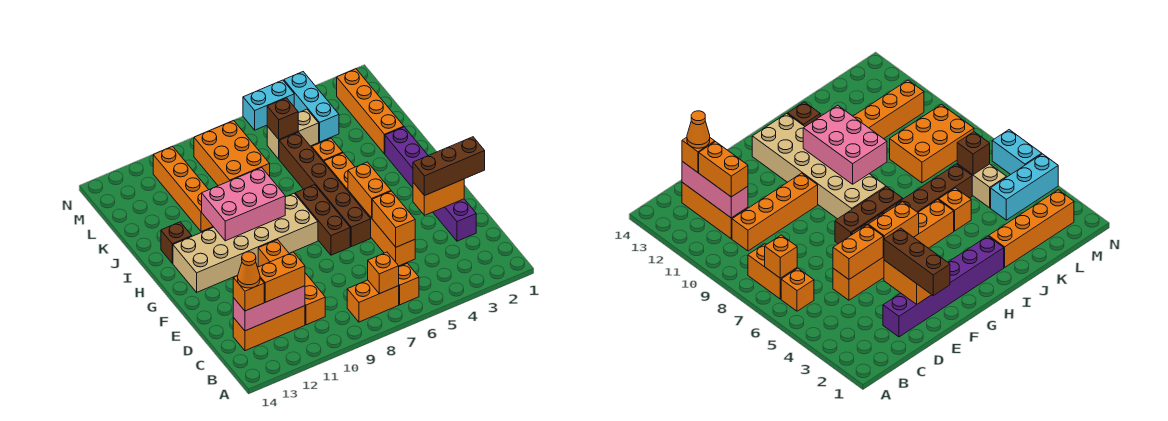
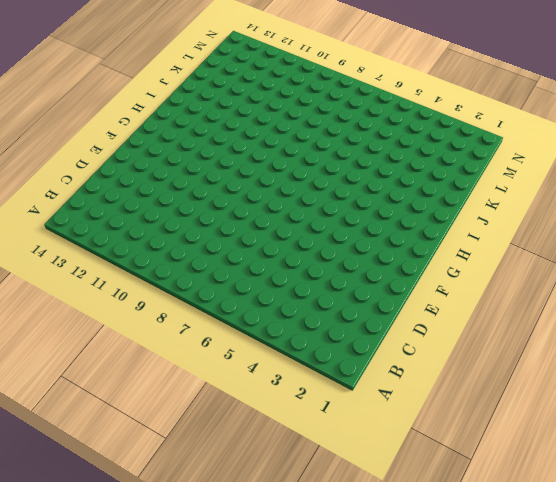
none -> orange brick B6 level 1
none -> orange brick B7:B8 level 1
none -> orange brick C10:F10 level 1

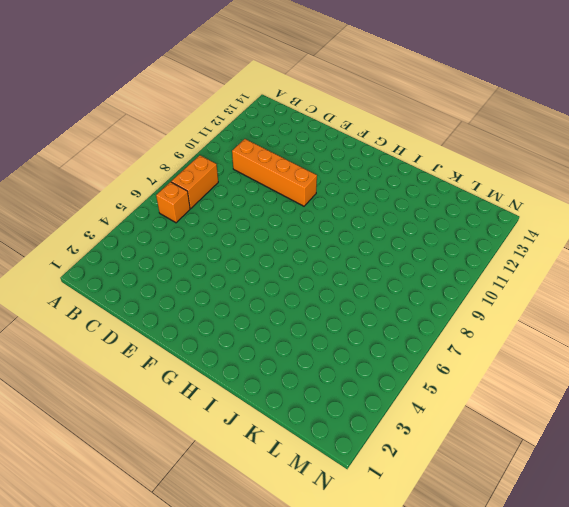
none -> orange brick C11:C13 level 1
none -> purple brick D2:I2 level 1
none -> orange brick D5:I5 level 1

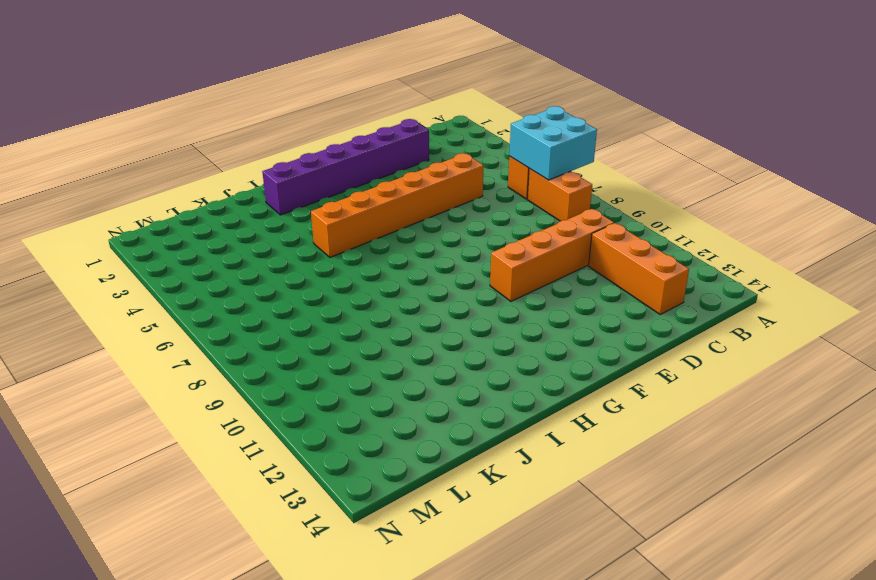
cyan brick A6:B7 level 2 -> orange brick B7 level 2
none -> brown brick F6:K6 level 1
none -> brown brick F7:H7 level 1
none -> tan brick G8:H13 level 1

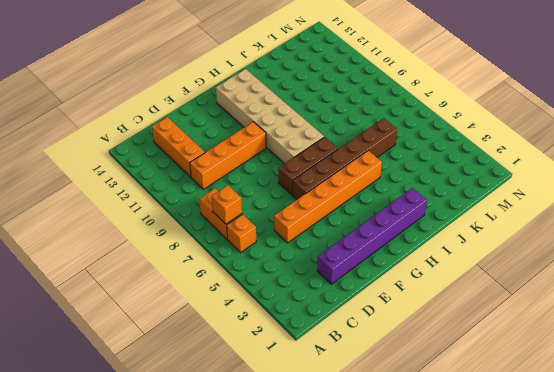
none -> brown brick I13 level 1
none -> orange brick J2:M2 level 1
none -> orange brick J5 level 1

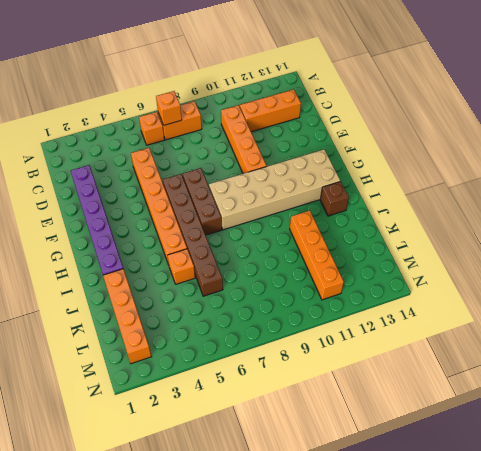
none -> orange brick K8:M9 level 1
none -> cyan brick L4:N4 level 1
none -> tan brick L5:L6 level 1

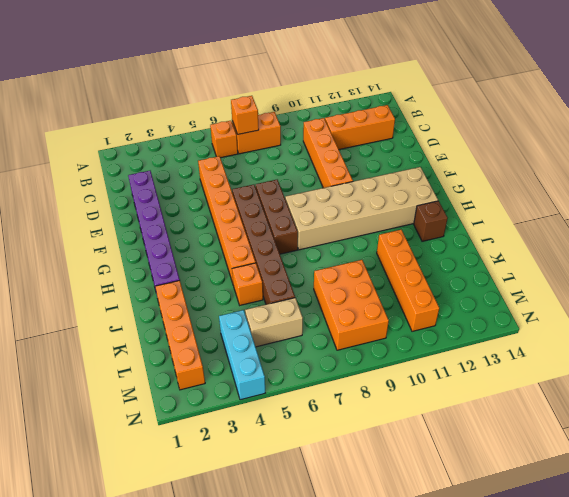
none -> cyan brick N5:N6 level 1
none -> pink brick C11:C13 level 2
none -> orange brick D5:E5 level 2

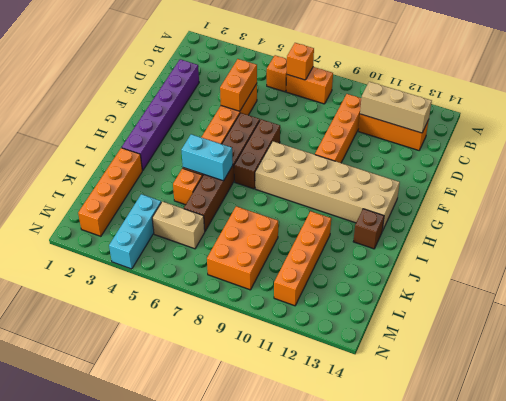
tan brick C11:C13 level 2 -> pink brick C11:C13 level 2
cyan brick I5:I6 level 2 -> cyan brick N5:N6 level 1
none -> orange brick E2:E3 level 2
none -> orange brick F5:G5 level 2
none -> pink brick H9:I11 level 2

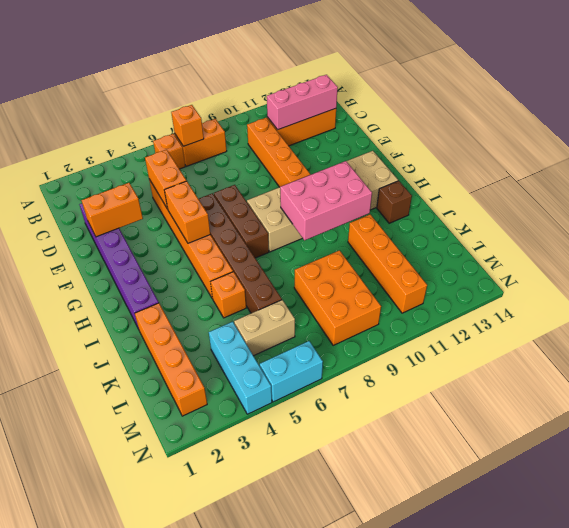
none -> brown brick L6 level 2
none -> orange brick C11:C12 level 3
none -> orange brick C13 level 3

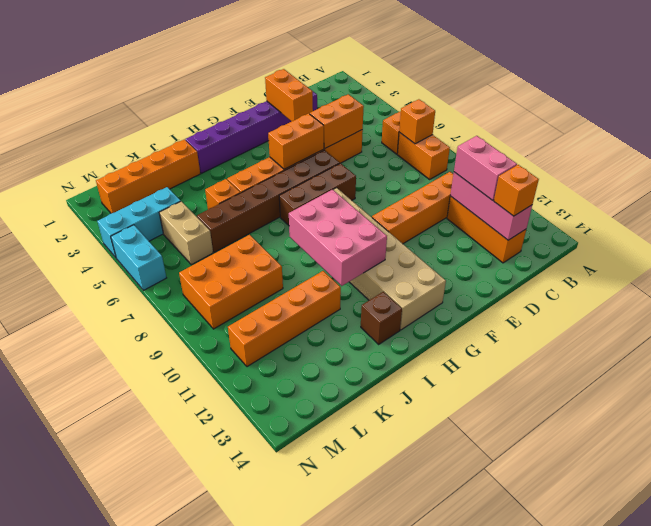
pink brick C11:C12 level 3 -> orange brick C11:C12 level 3
none -> brown brick L6 level 2
none -> brown brick E1:E3 level 3
none -> orange cone C13 level 4

